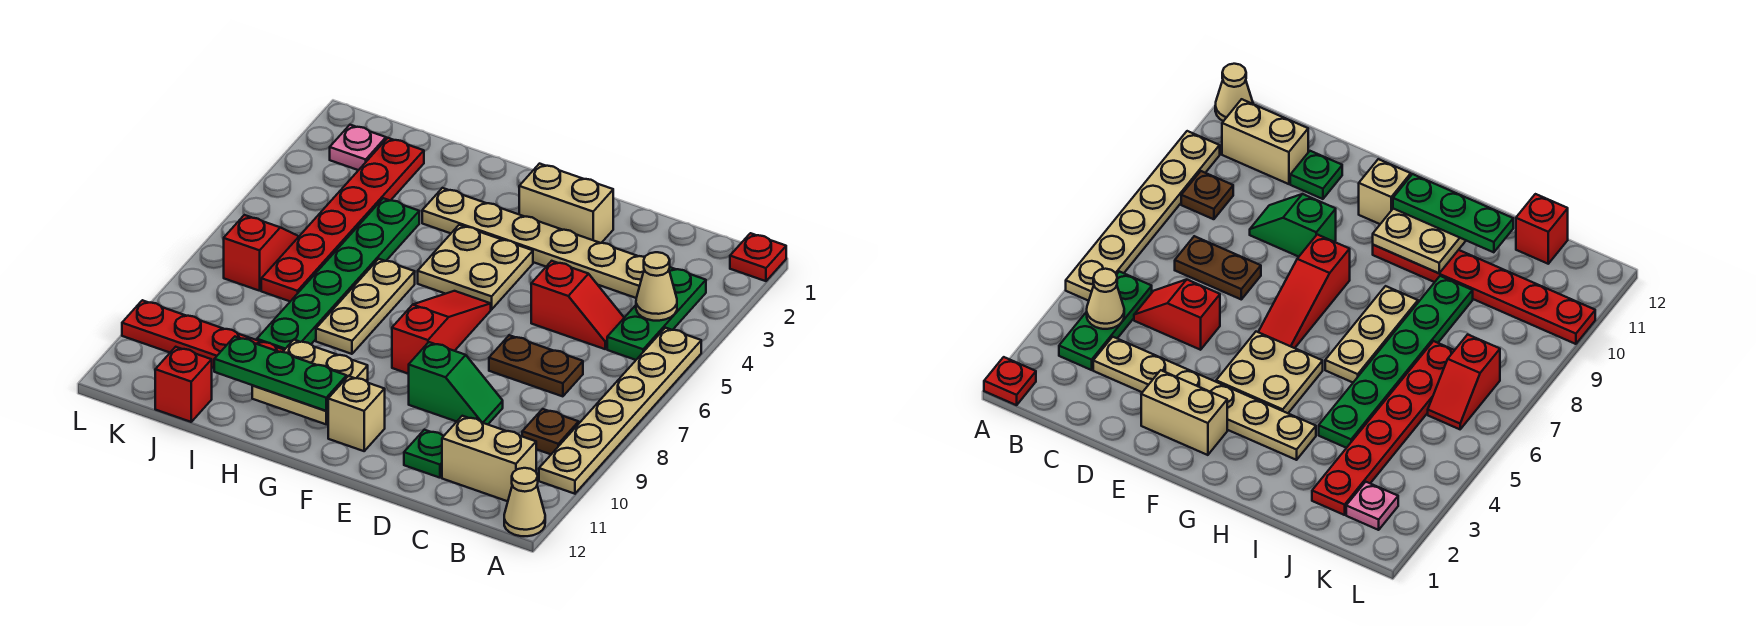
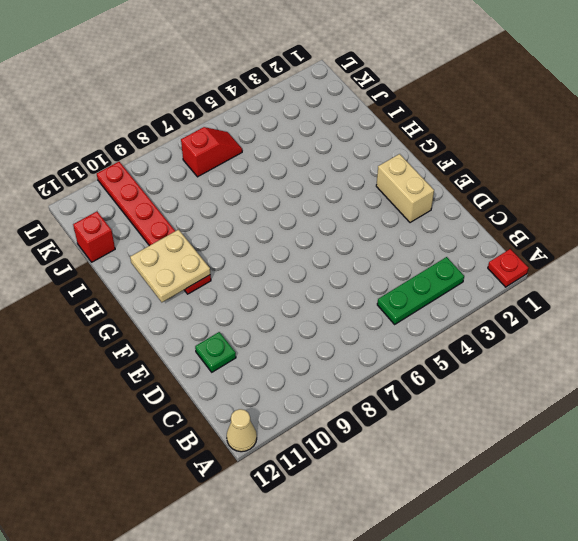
none -> tan plate A5:A10 level 1
none -> brown plate B9 level 1
none -> tan brick B11:C11 level 1

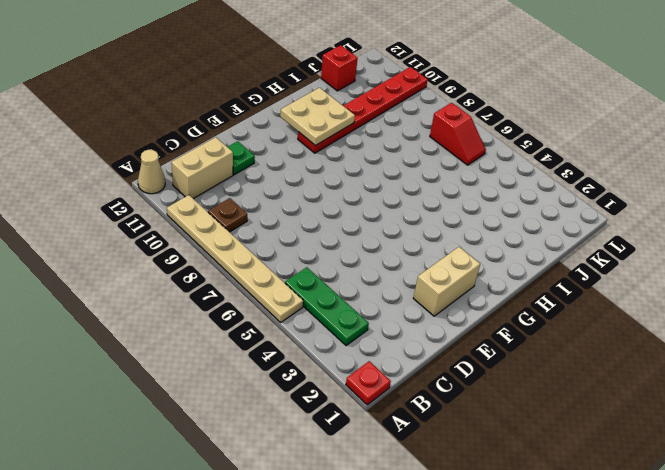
none -> tan plate C3:H3 level 1
none -> red slope C5:D5 level 1 top D
none -> brown plate C7:D7 level 1

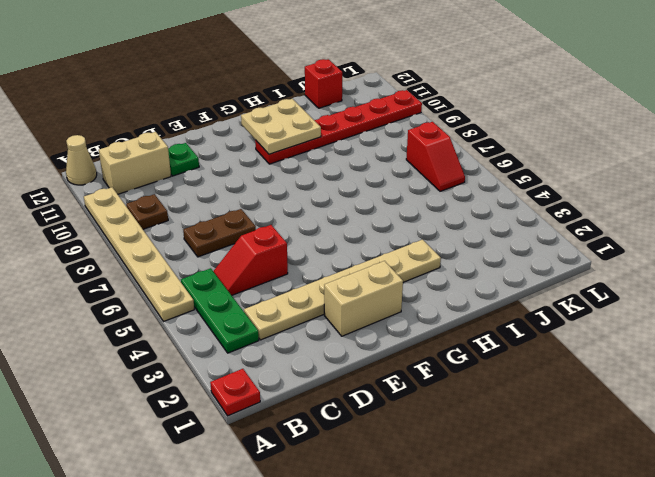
none -> green slope D9:E9 level 1 top E
none -> tan plate F4:G5 level 1
none -> red slope F6:F8 level 1 top 8

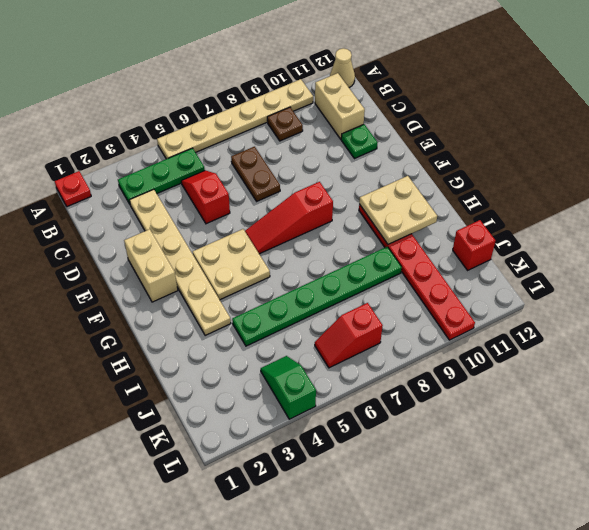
green slope K4:L4 level 1 top L -> green slope D9:E9 level 1 top E
none -> tan brick F11 level 1
none -> tan plate H6:H8 level 1
none -> red plate J2:J7 level 1

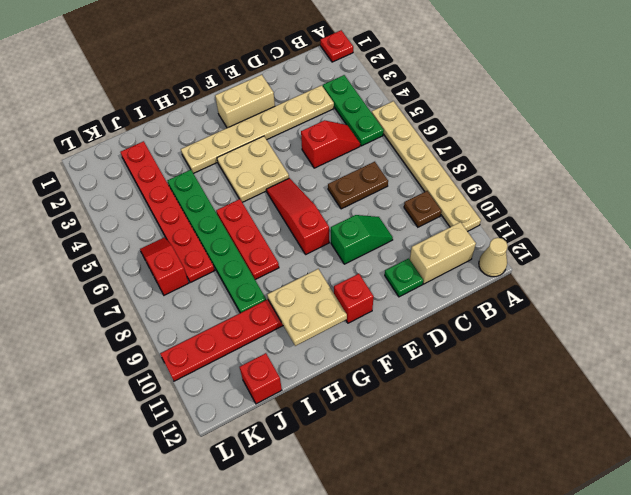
red brick F11 level 1 -> tan brick F11 level 1
red plate H6:H8 level 1 -> tan plate H6:H8 level 1
none -> pink plate K2 level 1
none -> tan cone B4 level 2
none -> green plate G11:I11 level 3

